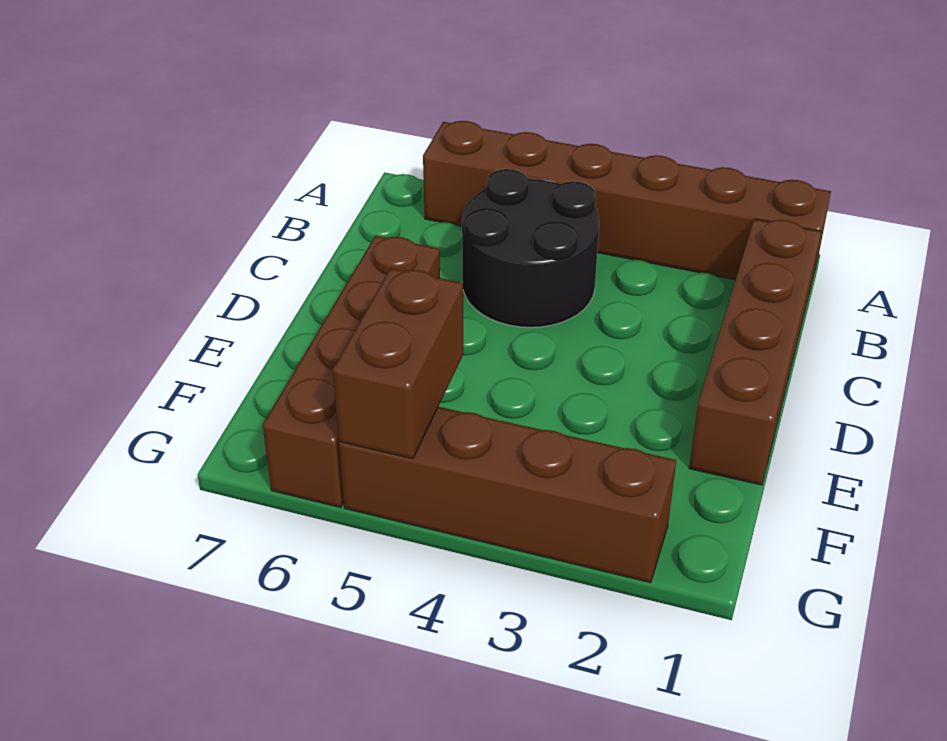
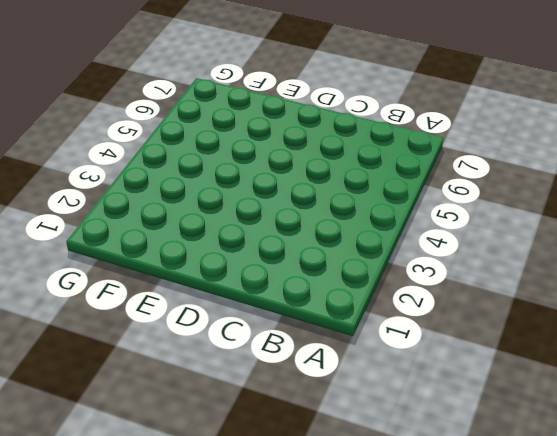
none -> brown brick A1:A6 level 1
none -> brown brick B1:E1 level 1

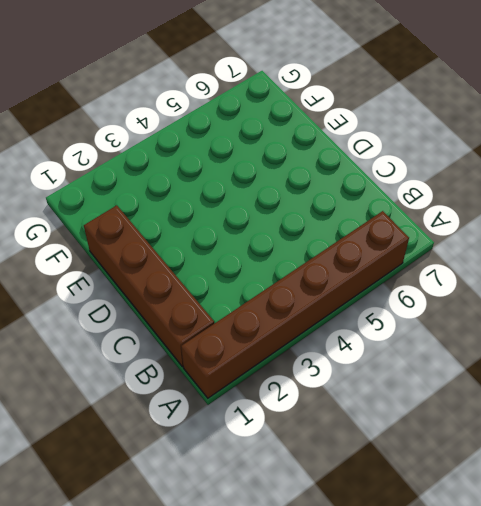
none -> black round brick B4:C5 level 1
none -> brown brick D6:G6 level 1

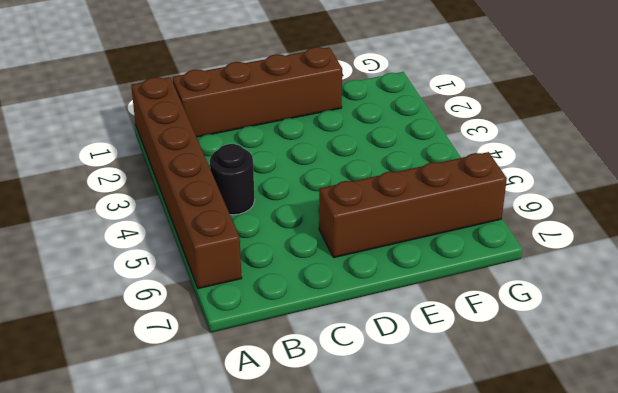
black round brick B4 level 1 -> black round brick B4:C5 level 1
none -> brown brick G2:G5 level 1
none -> brown brick F5:G5 level 2

